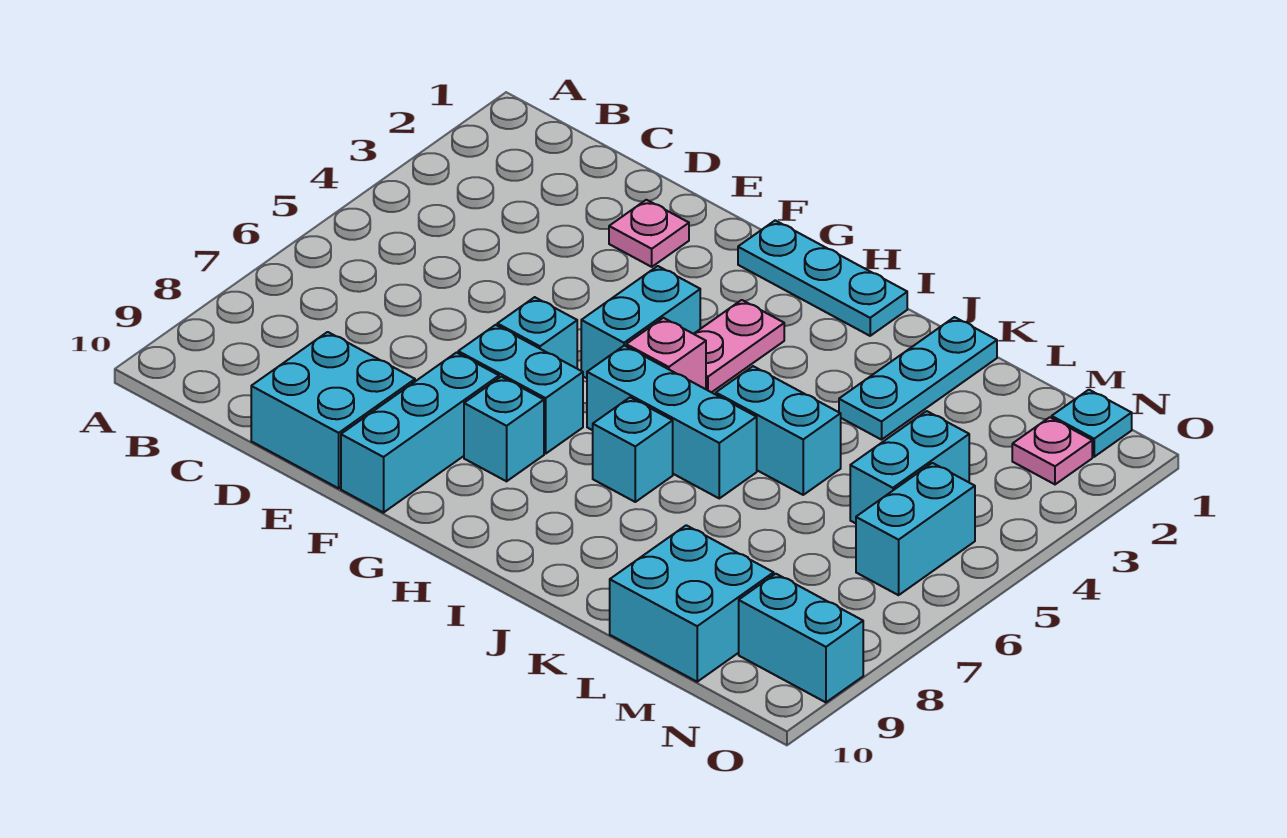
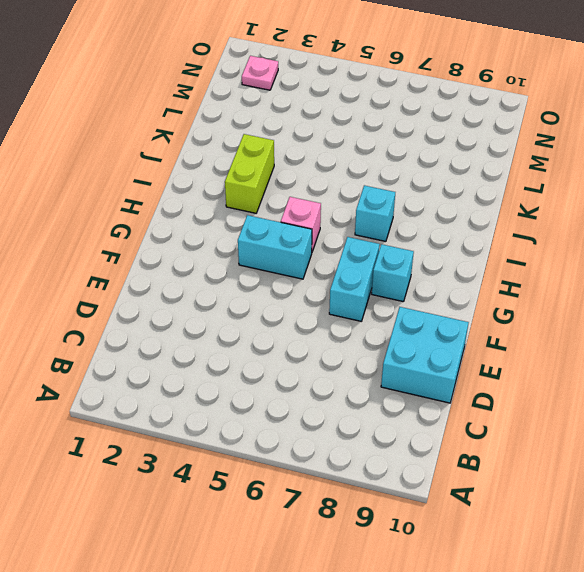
lime brick I3:J3 level 1 -> none
none -> pink plate E2 level 1
none -> cyan brick F6 level 1
none -> cyan brick F8:F10 level 1

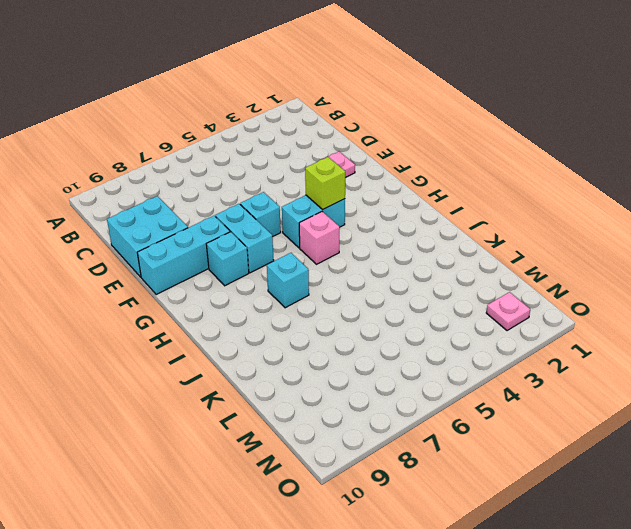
lime brick G4 level 2 -> none
none -> cyan plate G1:I1 level 1
none -> pink plate H3:H4 level 1
none -> cyan brick H6:J6 level 1

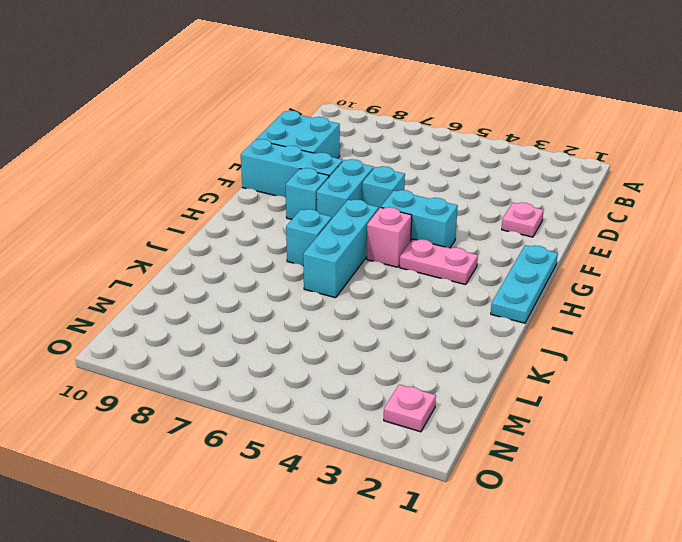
none -> cyan brick J5:K5 level 1
none -> cyan plate K1:K3 level 1
none -> cyan brick L9:M10 level 1

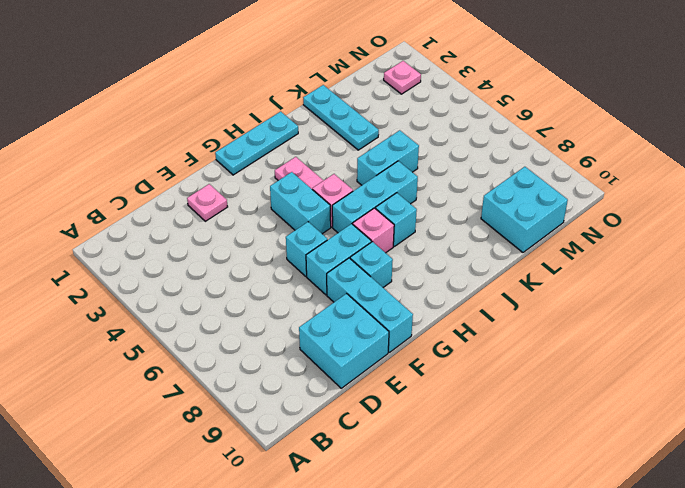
pink brick H7 level 1 -> none
none -> cyan brick M4:M5 level 1
none -> cyan plate N1 level 1
none -> cyan brick N5:N6 level 1

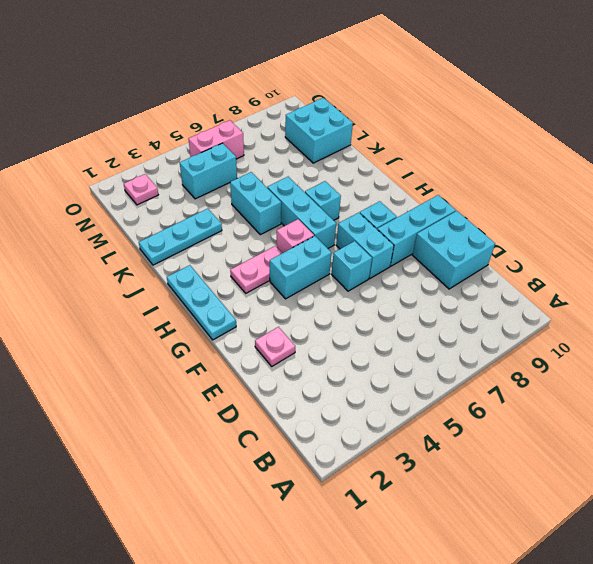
pink brick N5:N6 level 1 -> cyan brick N5:N6 level 1
none -> cyan plate N1 level 1
none -> cyan brick N9:O9 level 1

